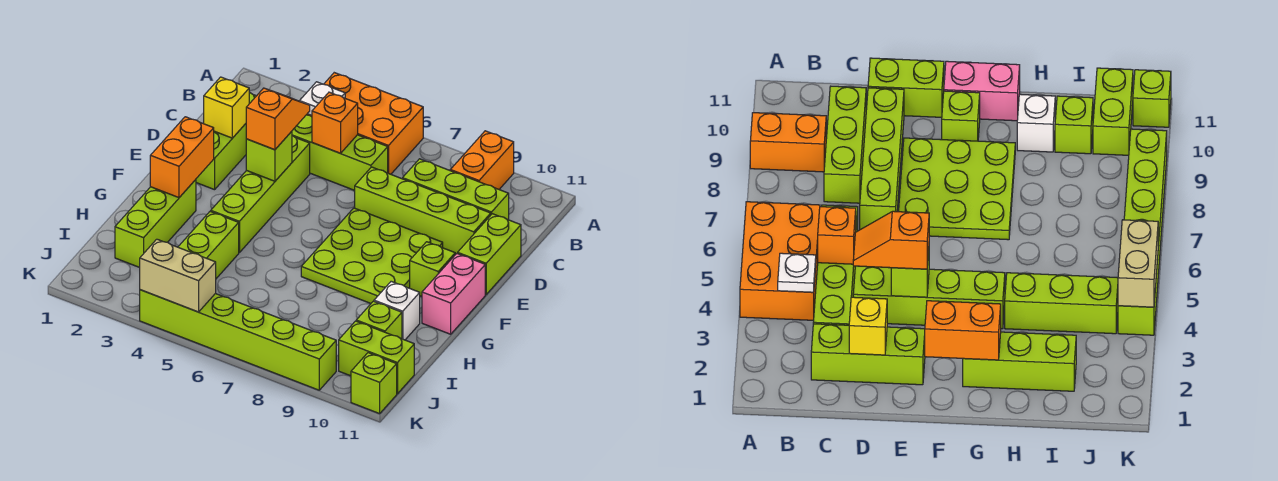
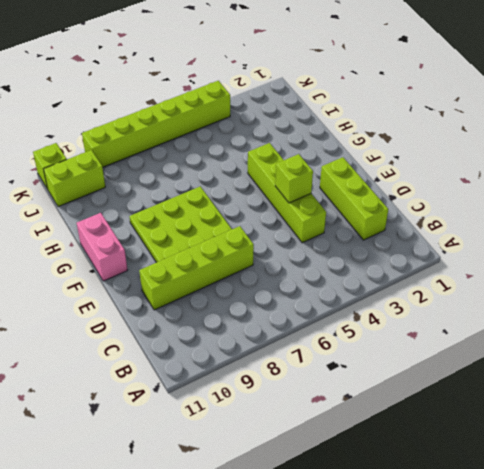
none -> orange brick A4:B6 level 1
none -> orange brick A9:B9 level 1
none -> lime brick C3:C6 level 1

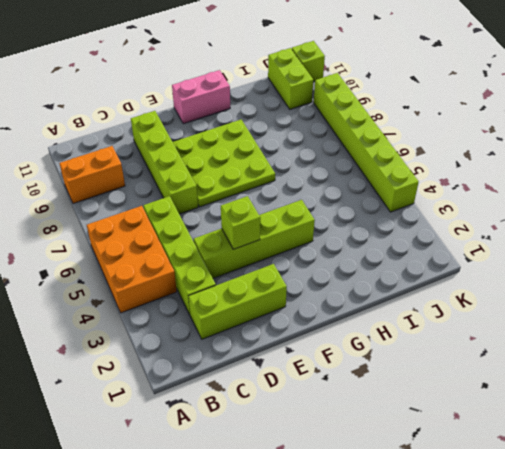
none -> lime brick C8:C10 level 1
none -> lime brick D11:E11 level 1
none -> lime brick F10 level 1

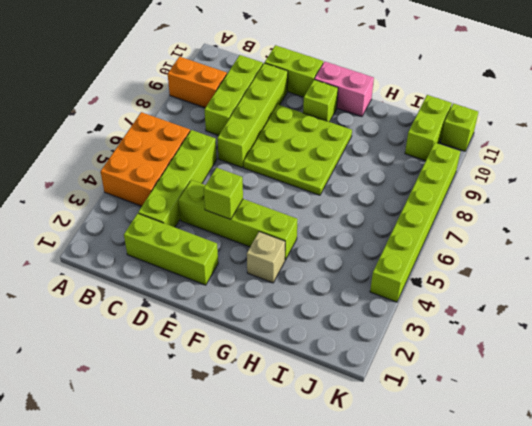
tan brick G3 level 1 -> none
none -> lime brick G2:I2 level 1
none -> lime brick H4:J4 level 1
none -> white brick H10 level 1

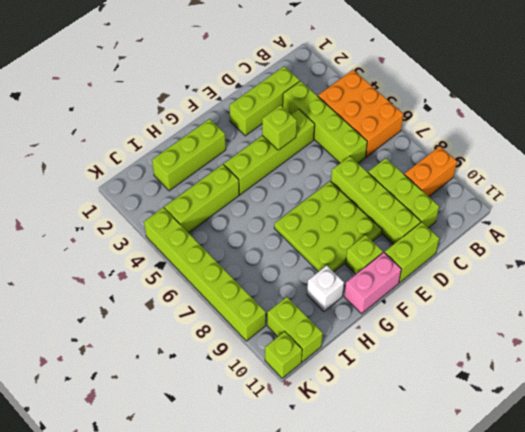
none -> lime brick I10 level 1
none -> white plate B4 level 2
none -> orange brick C5 level 2

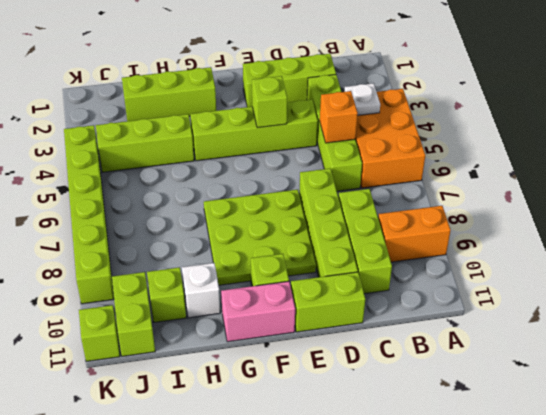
none -> yellow brick D2 level 2
none -> orange brick F2:G2 level 2
none -> tan brick K4:K5 level 2

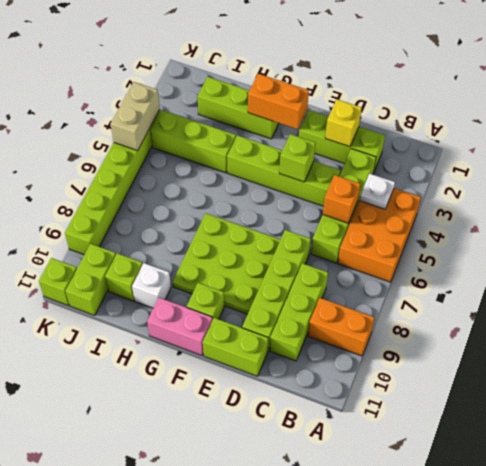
none -> orange slope D4:E4 level 3 top E

